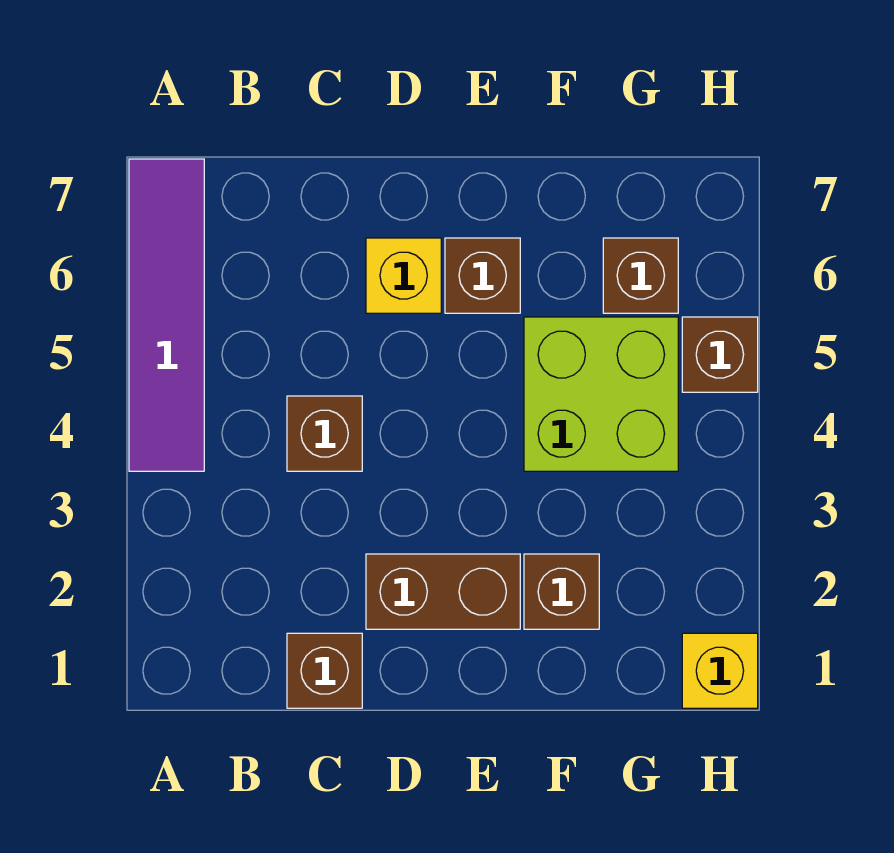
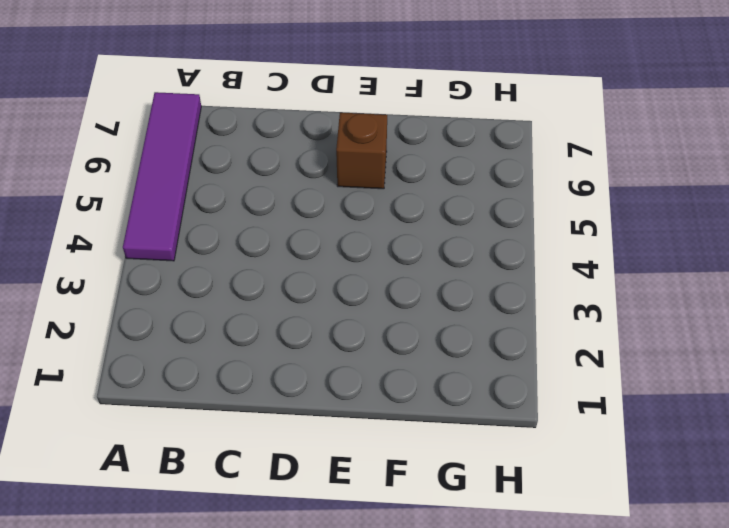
none -> brown brick C1 level 1
none -> brown brick C4 level 1

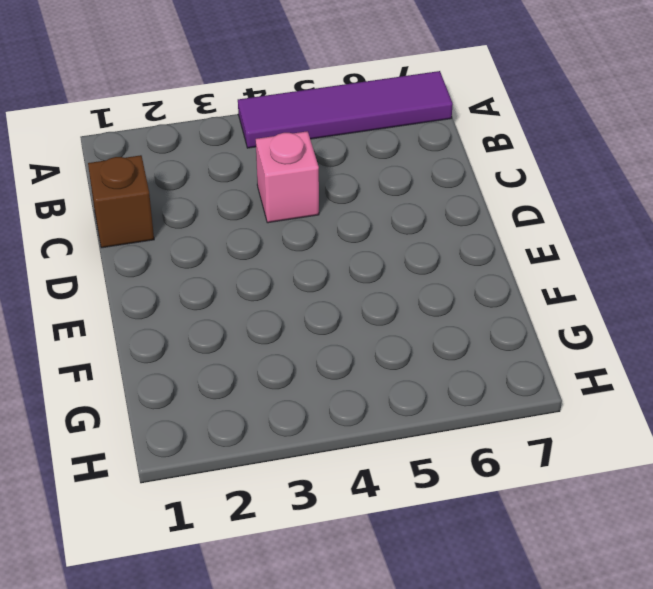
pink brick C4 level 1 -> brown brick C4 level 1
none -> brown brick D2:E2 level 1
none -> yellow brick D6 level 1

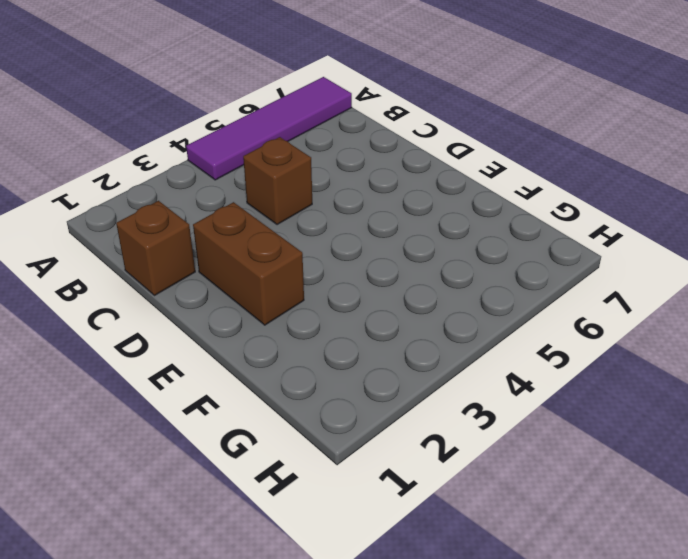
none -> yellow brick D6 level 1
none -> brown brick E6 level 1

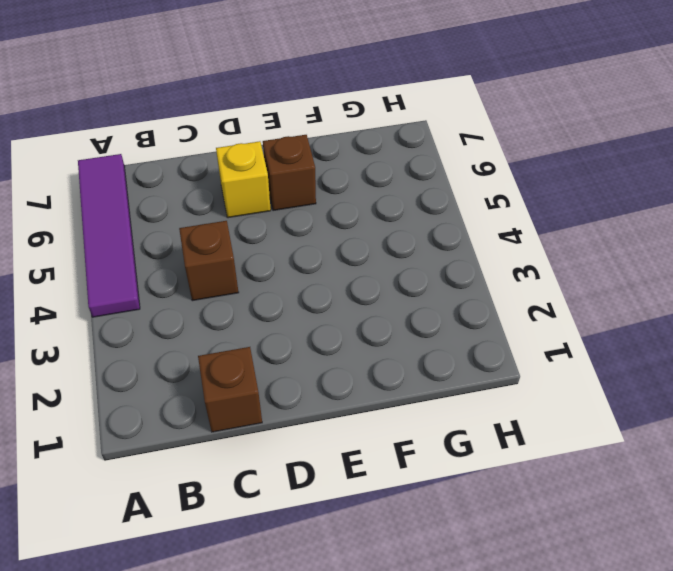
none -> brown brick D2:E2 level 1
none -> brown brick F2 level 1

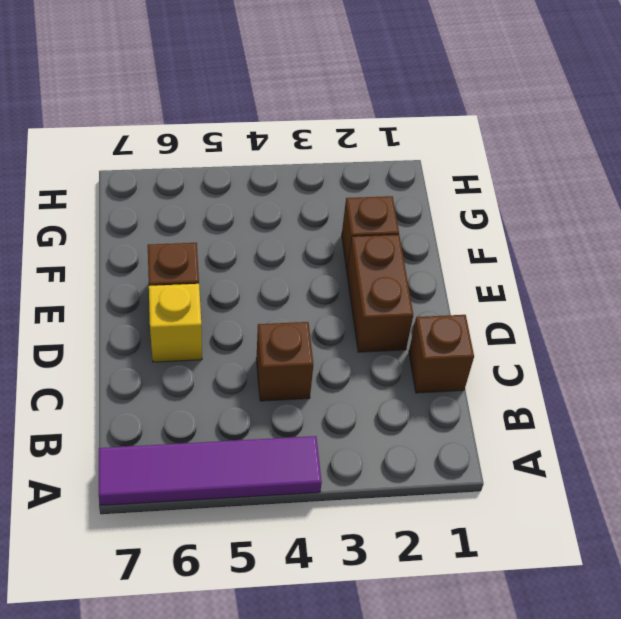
none -> lime brick F4:G5 level 1
none -> brown brick G6 level 1

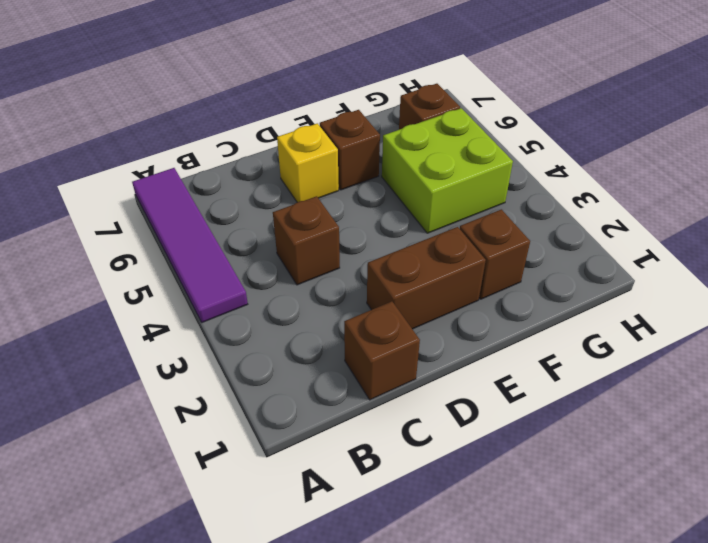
none -> yellow brick H1 level 1
none -> brown brick H5 level 1

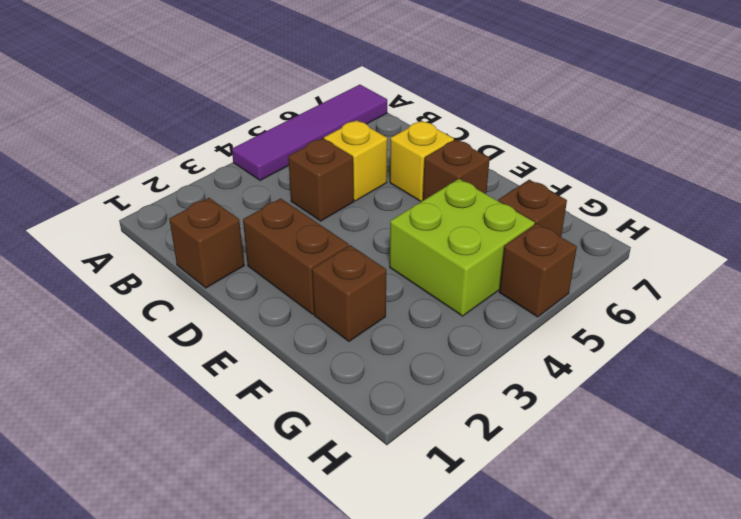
yellow brick C5 level 1 -> yellow brick H1 level 1

